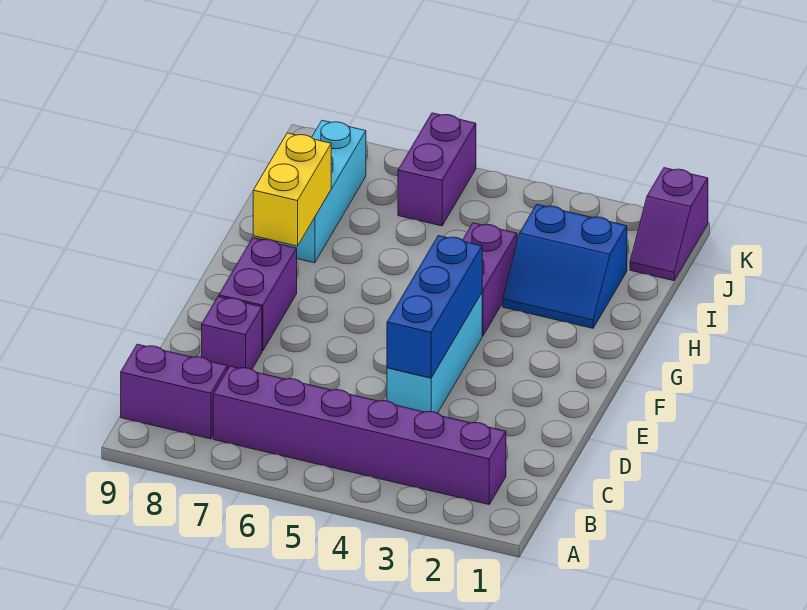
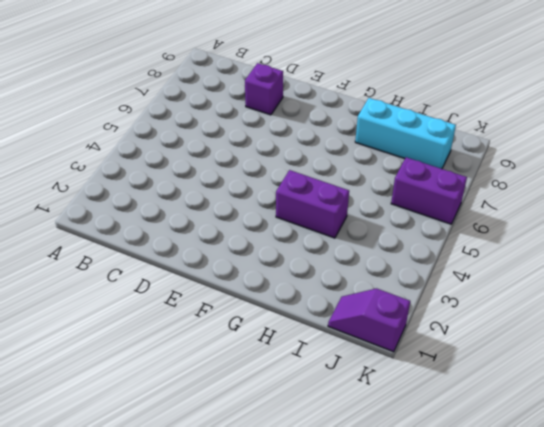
none -> purple brick B2:B7 level 1
none -> purple brick B8:B9 level 1
none -> cyan brick D4:F4 level 1

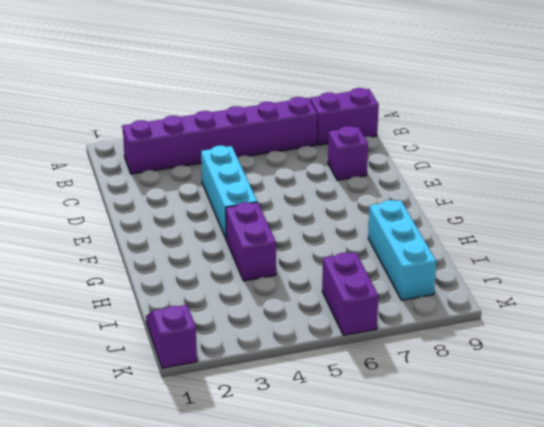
none -> purple brick E8:F8 level 1
none -> blue slope H2:I3 level 1 top I
none -> blue brick D4:F4 level 2

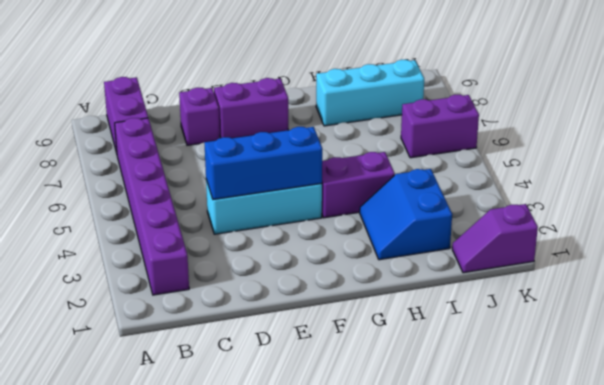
none -> yellow brick G8:H8 level 2

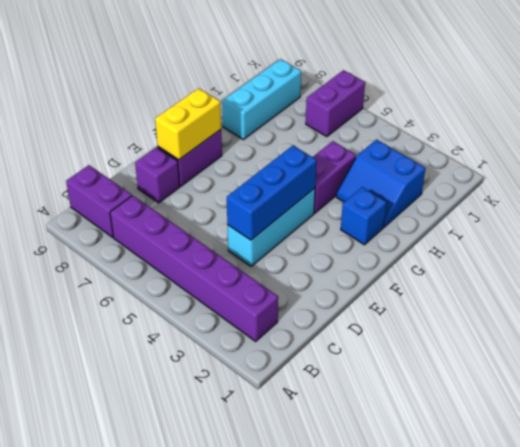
yellow brick E8:F8 level 2 -> yellow brick G8:H8 level 2
blue brick G2 level 1 -> none
none -> purple slope J1:K1 level 1 top K

